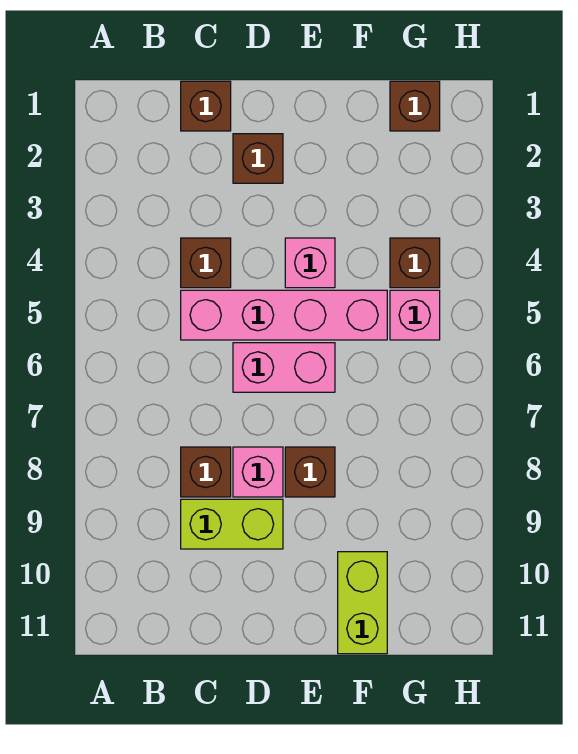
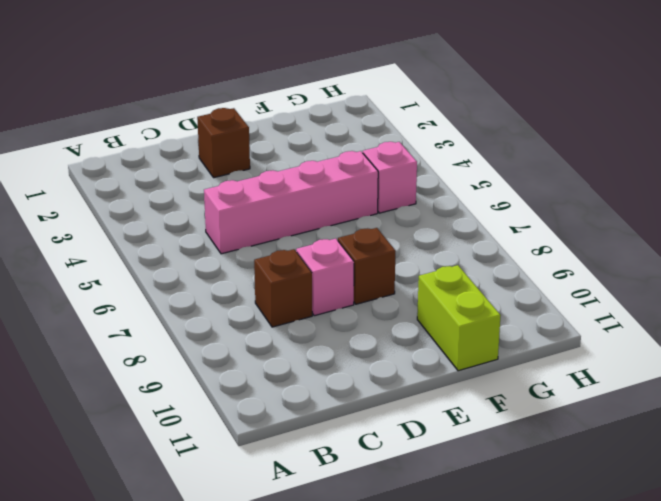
none -> brown brick C1 level 1
none -> brown brick C4 level 1
none -> lime brick C9:D9 level 1

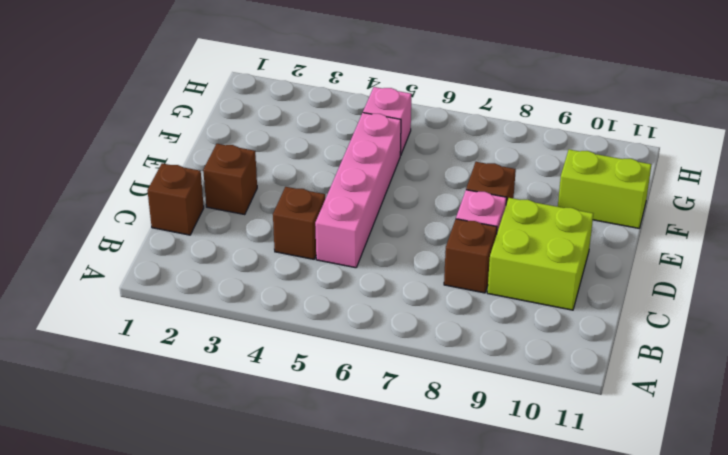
lime brick C9:D10 level 1 -> lime brick C9:D9 level 1
none -> pink brick D6:E6 level 1
none -> pink brick E4 level 1
none -> brown brick G1 level 1

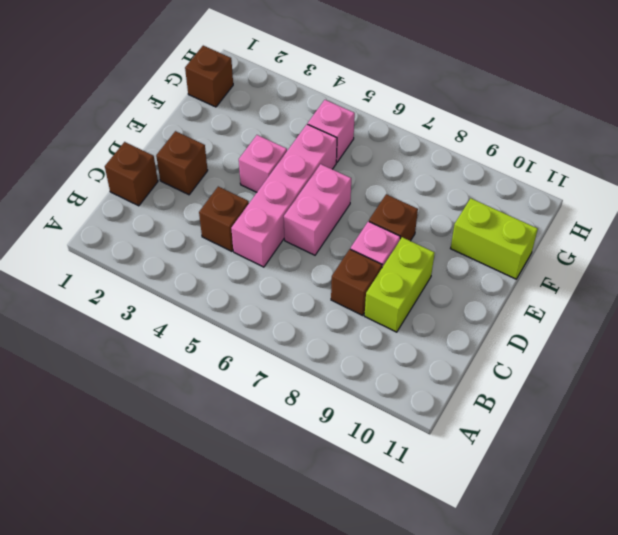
none -> brown brick G4 level 1

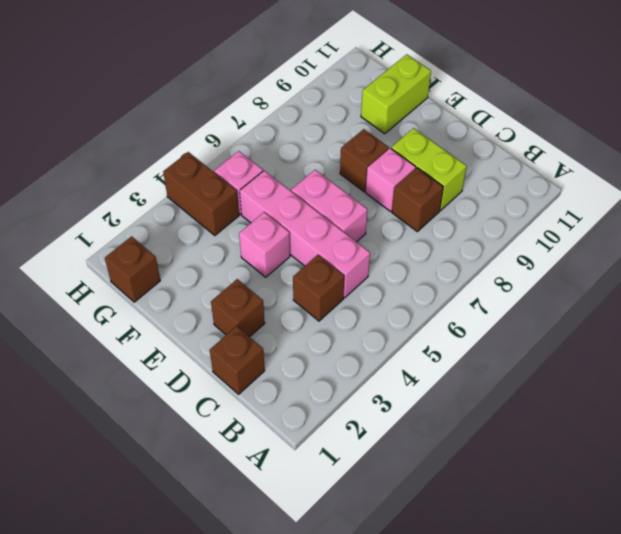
brown brick G4:H4 level 1 -> brown brick G4 level 1

